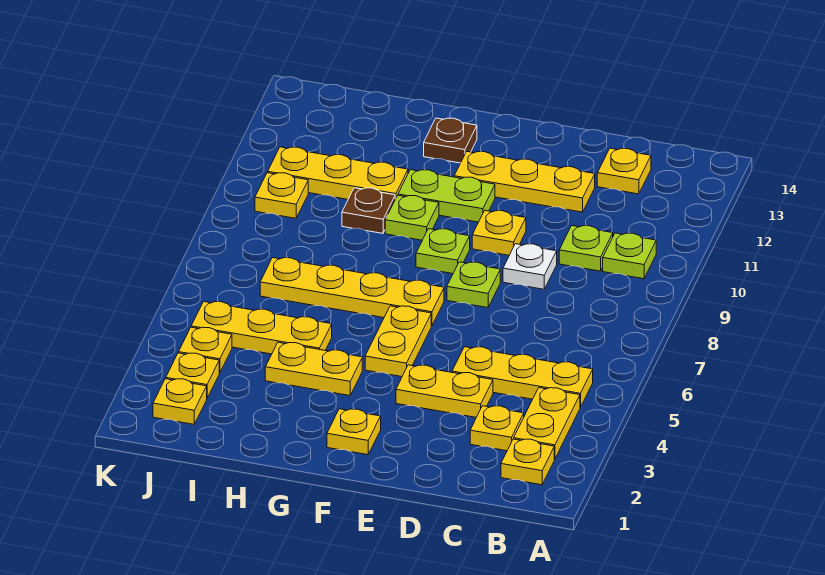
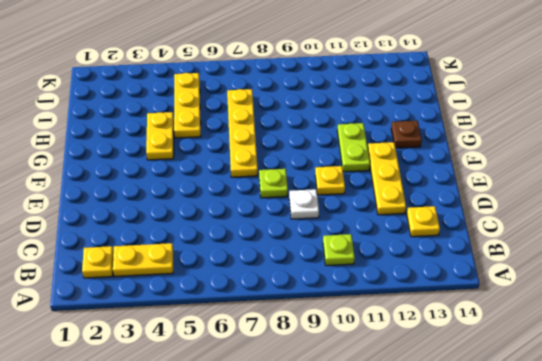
none -> yellow plate B5:D5 level 1
none -> yellow plate C3 level 1
none -> lime plate C10 level 1

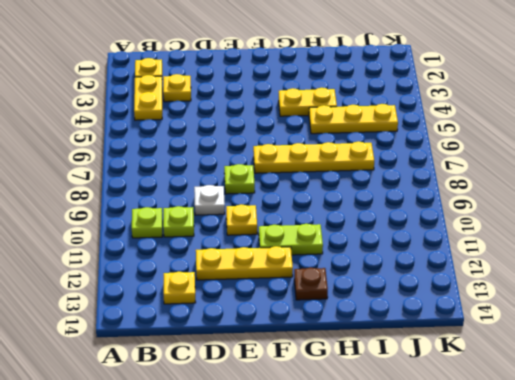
none -> yellow plate B5:D5 level 1
none -> yellow plate D4:E4 level 1
none -> yellow plate F2 level 1

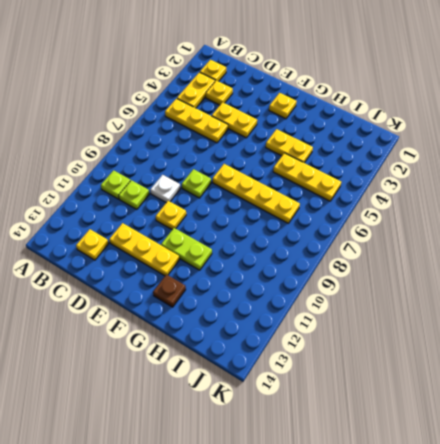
none -> yellow plate F5:F6 level 1
none -> lime plate F9 level 1
none -> lime plate G10 level 1

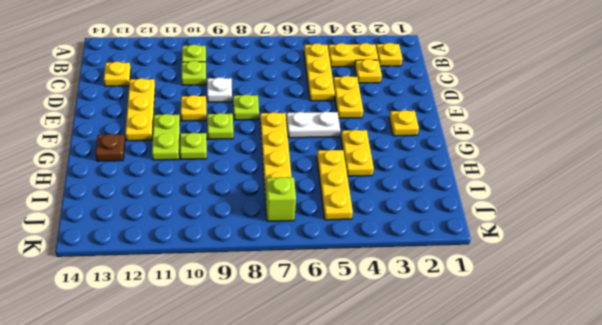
white plate F5:F6 level 1 -> yellow plate F5:F6 level 1
lime brick J7 level 1 -> none
none -> brown plate H10 level 1
none -> yellow plate H11:J11 level 1
none -> yellow plate J2 level 1

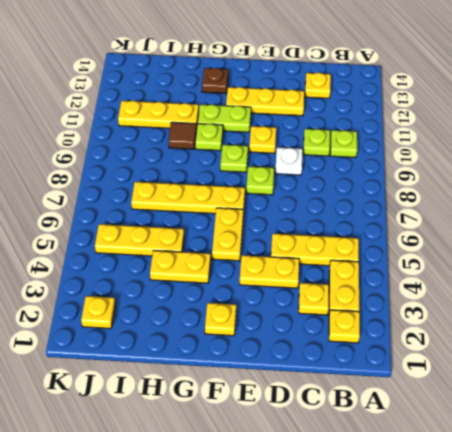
brown tile H10 level 1 -> brown plate H10 level 1
none -> yellow plate J3 level 1
none -> yellow plate J4 level 1
none -> yellow plate J10 level 1

